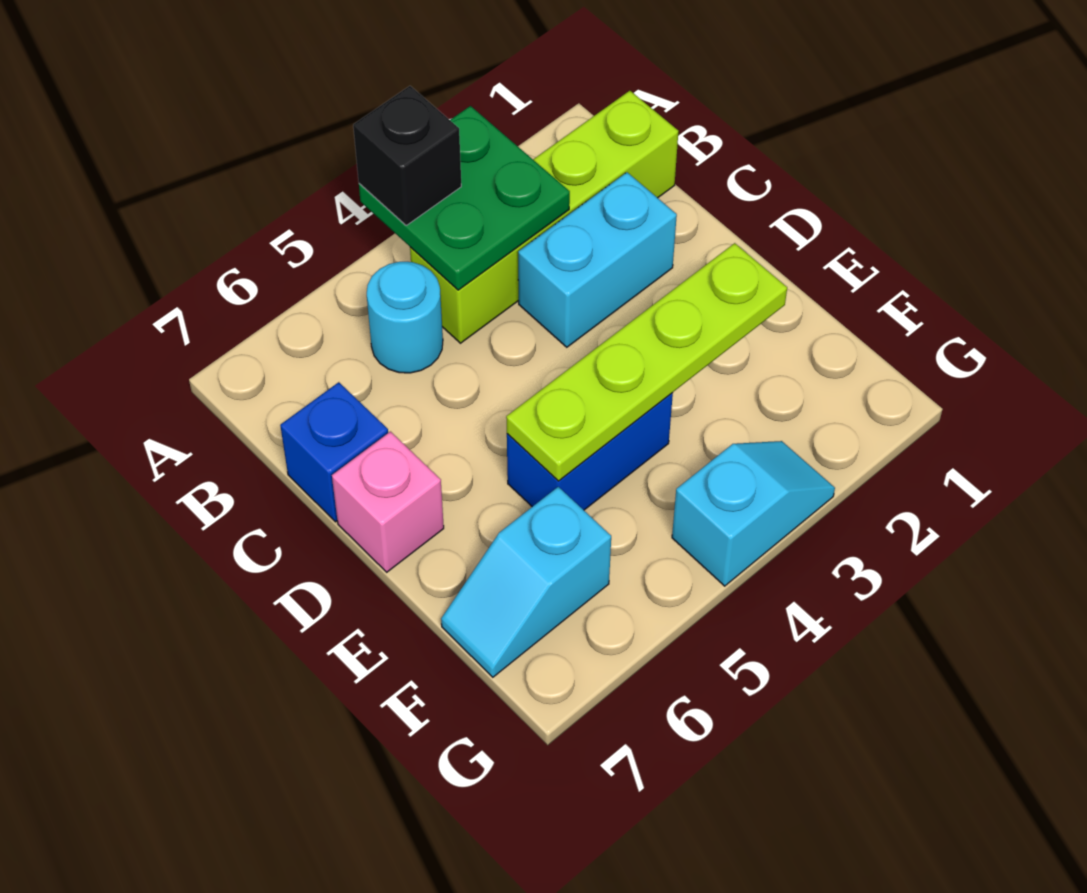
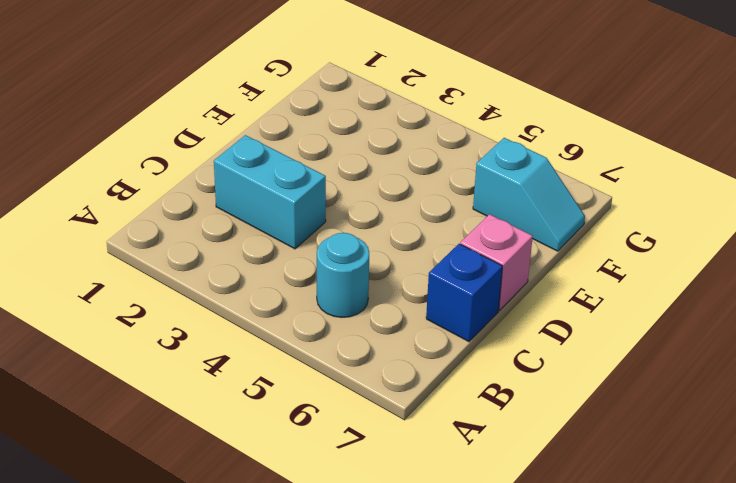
none -> lime brick B1:B4 level 1
none -> blue brick E4:E5 level 1

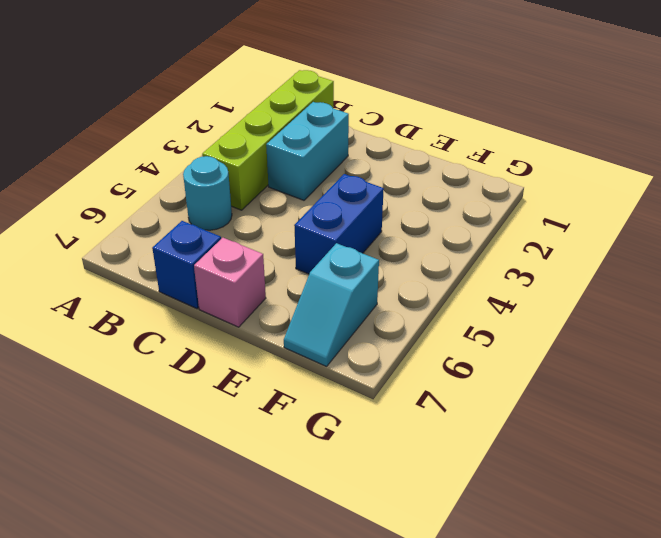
none -> cyan slope G3:G4 level 1 top 4
none -> green plate A3:B4 level 2

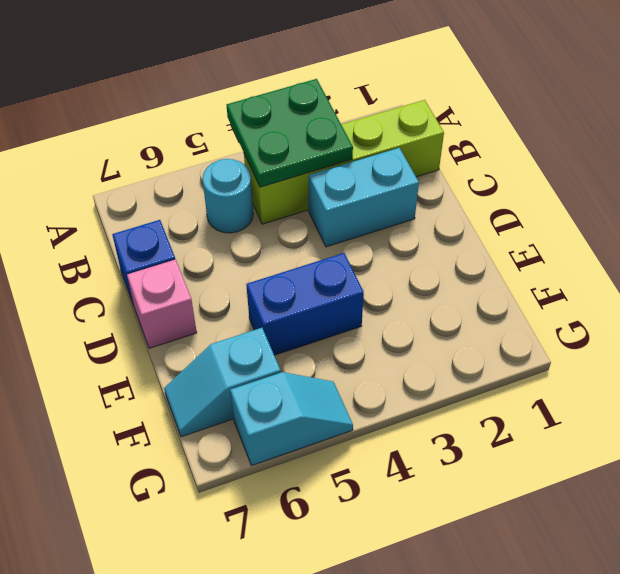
cyan slope G5:G6 level 1 top 6 -> cyan slope G3:G4 level 1 top 4
none -> lime plate E2:E5 level 2
none -> black brick A4 level 3

